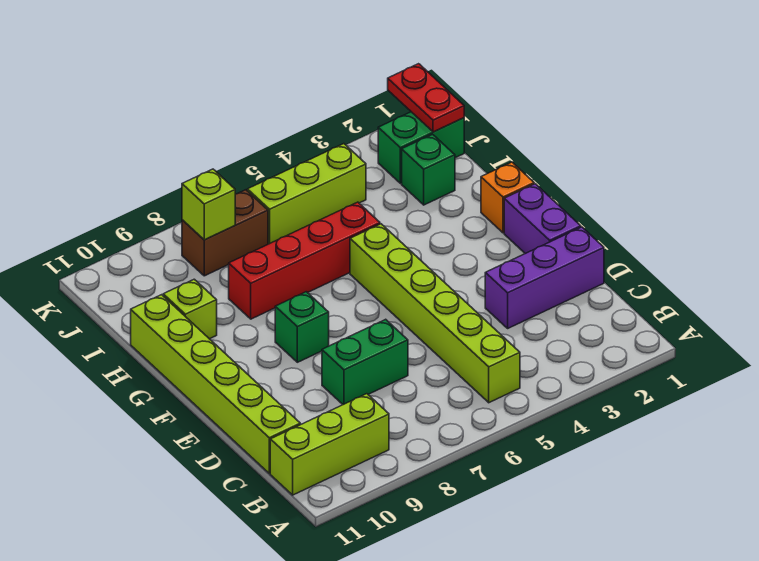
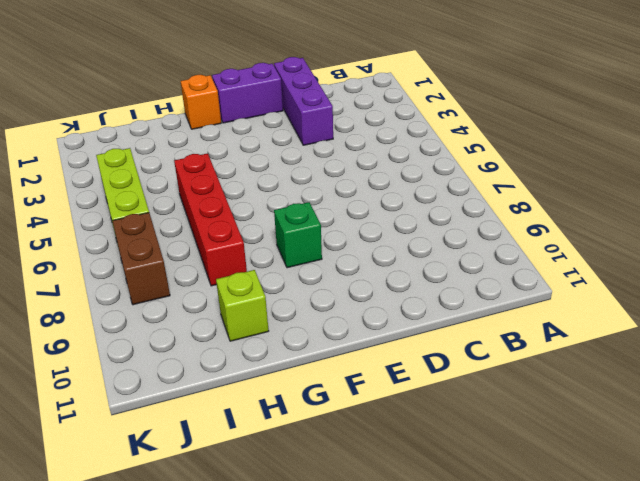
none -> lime brick B5:G5 level 1
none -> lime brick B9:B11 level 1
none -> lime brick C11:H11 level 1

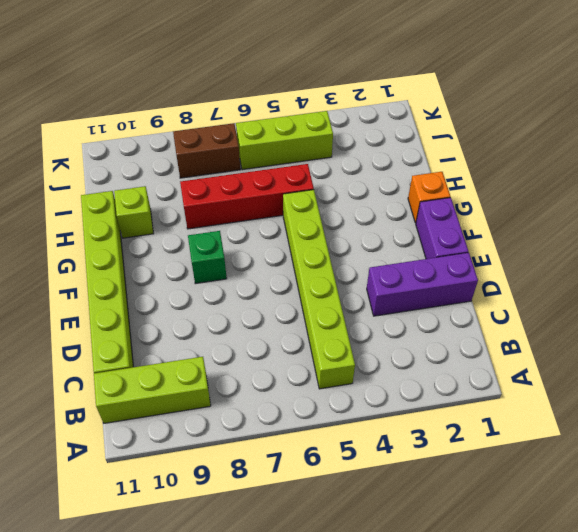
none -> green brick D7:D8 level 1
none -> green brick I2 level 1
none -> green brick J1:J2 level 1

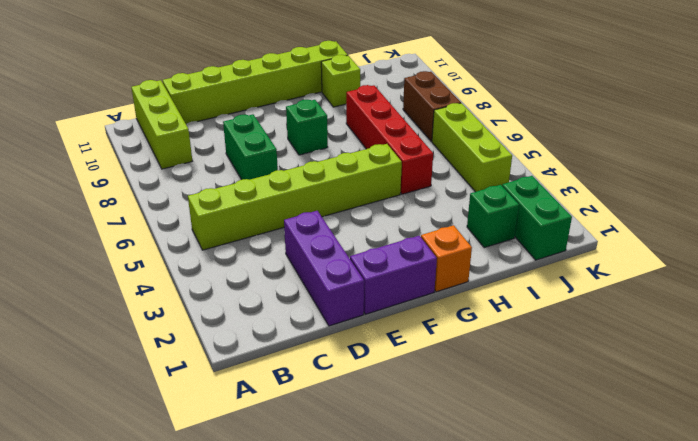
none -> red plate J1:K1 level 2
none -> lime brick J8 level 2

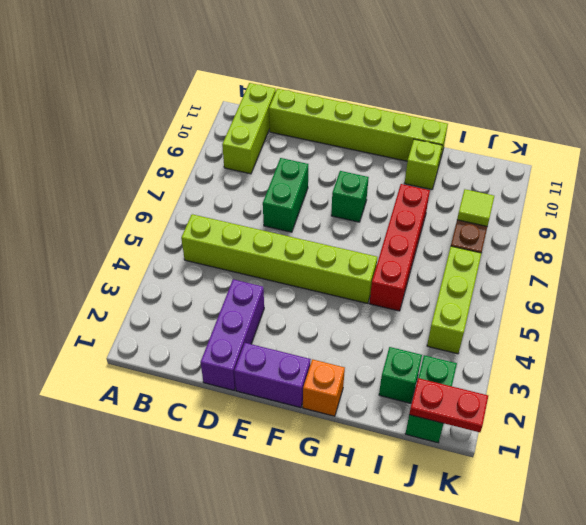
lime tile J8 level 2 -> lime brick J8 level 2

